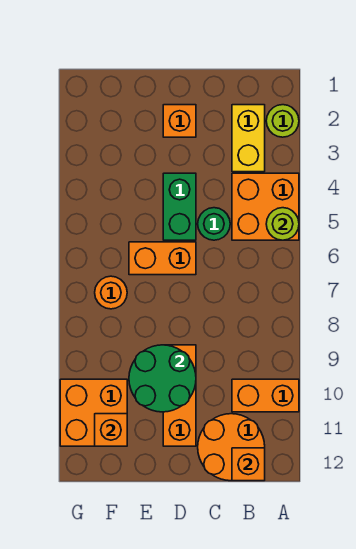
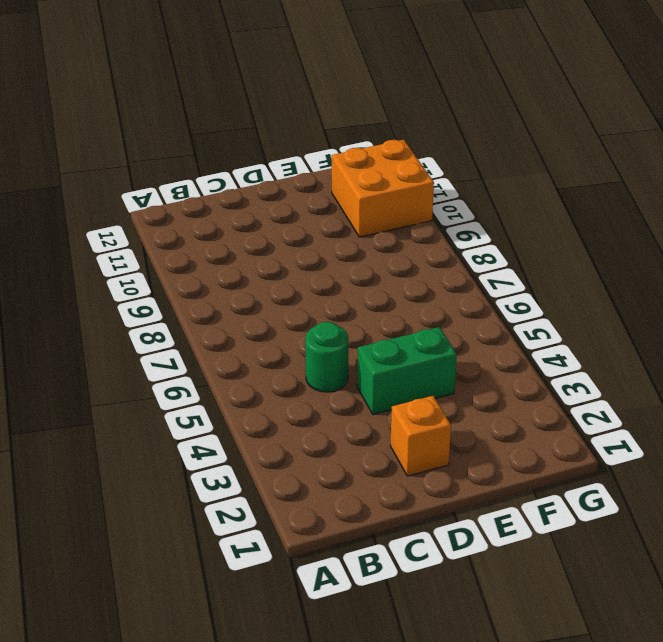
green brick D4:E4 level 1 -> green brick D4:D5 level 1
none -> lime round brick A2 level 1
none -> orange brick A4:B5 level 1
none -> orange brick A10:B10 level 1

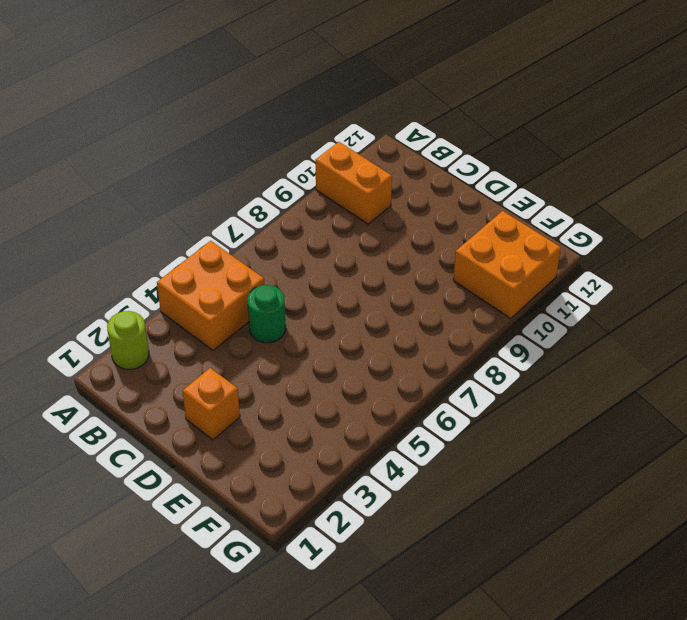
none -> yellow brick B2:B3 level 1
none -> orange round brick B11:C12 level 1
none -> green brick D4:D5 level 1

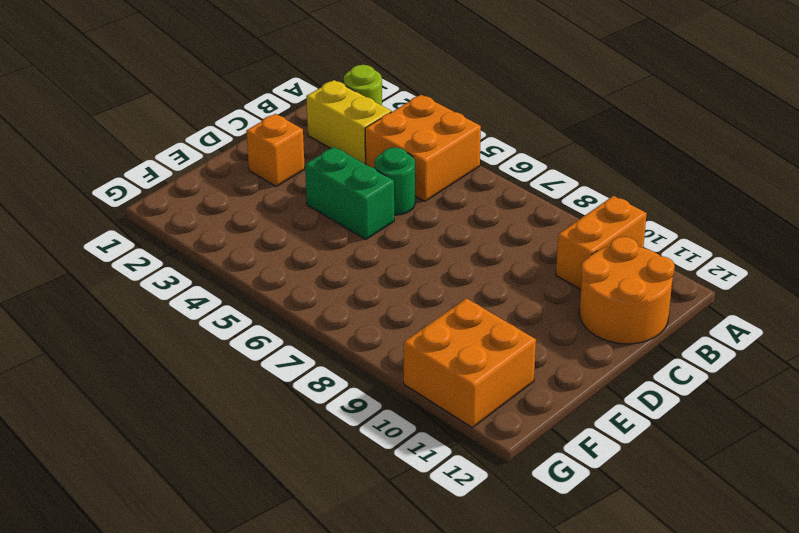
none -> orange brick D6:E6 level 1
none -> orange brick D9:D11 level 1
none -> orange round brick F7 level 1

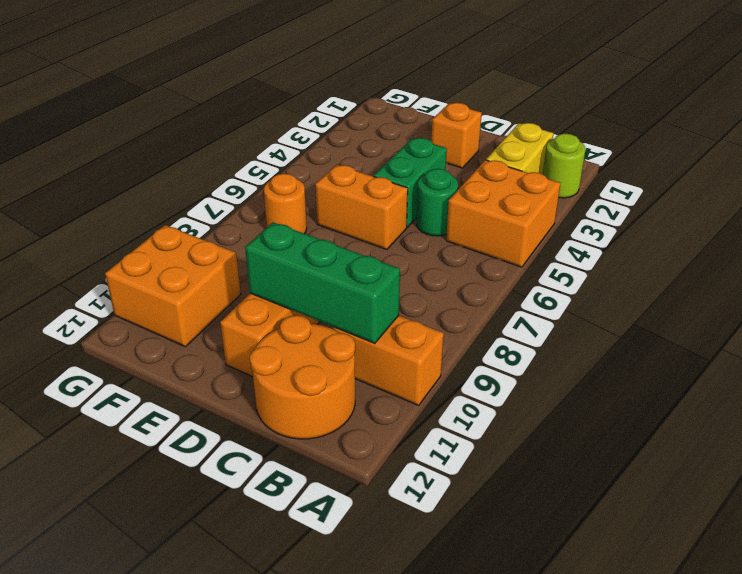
green brick B10:D10 level 2 -> green round brick D9:E10 level 2
none -> lime round brick A5 level 2
none -> orange brick B12 level 2
none -> orange brick F11 level 2

